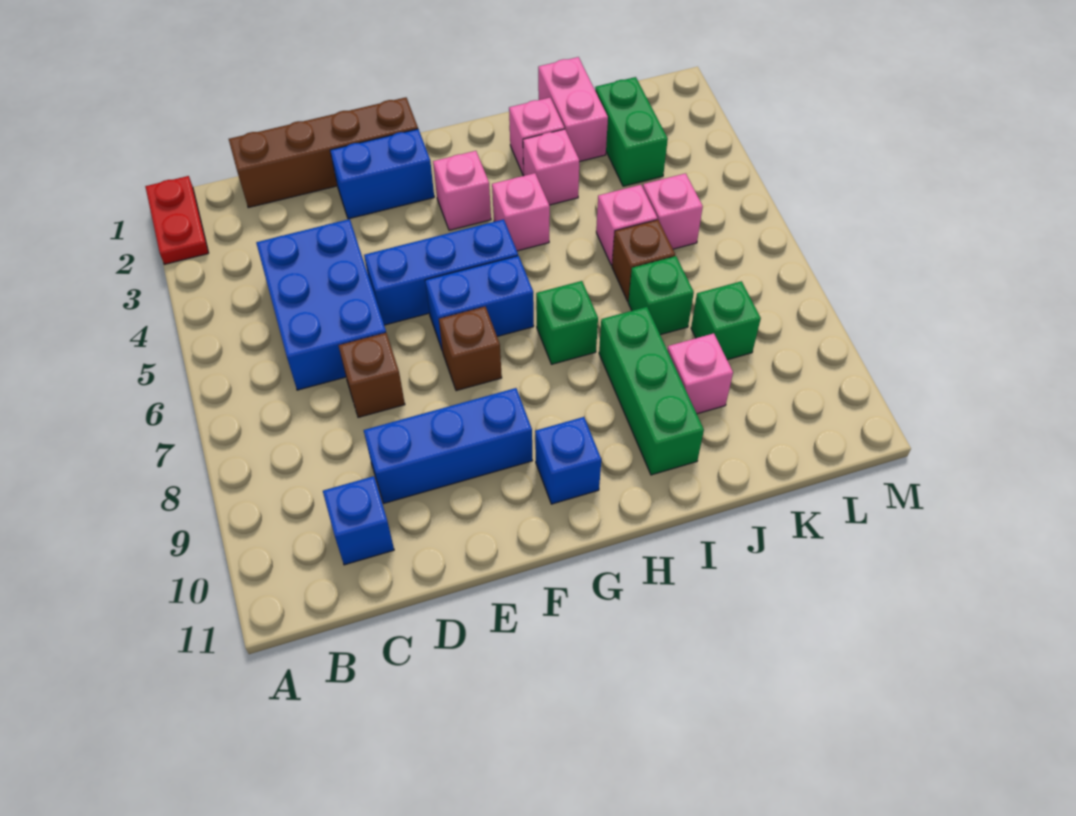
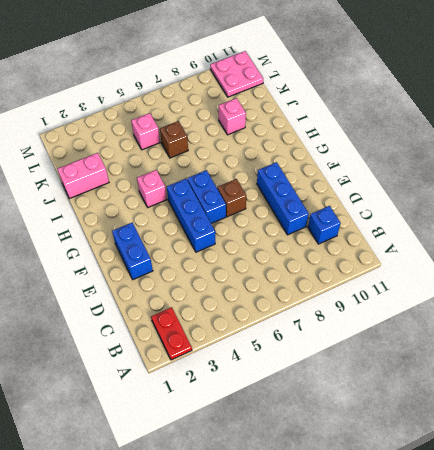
red plate A2:B2 level 1 -> red plate A1:A2 level 1
pink plate L10:M11 level 1 -> none
none -> brown brick C1:F1 level 1
none -> blue brick C4:D6 level 1
none -> brown brick D7 level 1

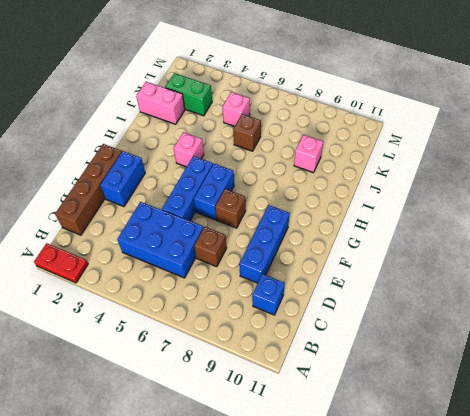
none -> pink brick G3 level 1
none -> blue brick G10 level 1
none -> green brick H7 level 1

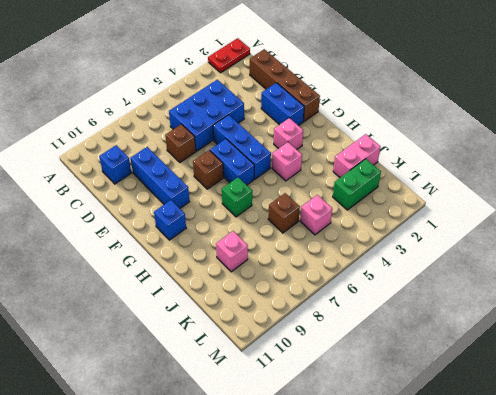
none -> pink brick I2 level 1
none -> pink brick I3 level 1
none -> green brick I8:I10 level 1

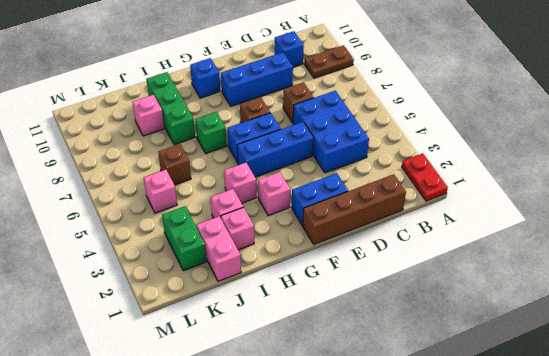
brown plate A9:B9 level 1 -> none
none -> pink brick J5 level 1
none -> green brick J7 level 1
none -> green brick K8 level 1

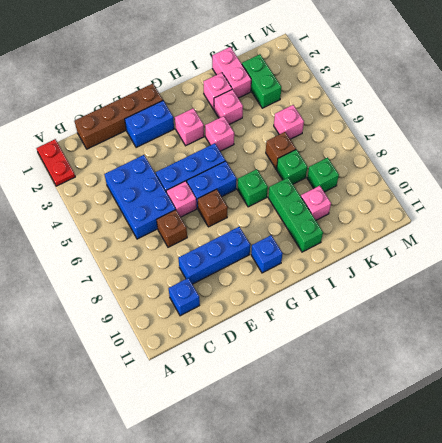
pink brick E6 level 1 -> pink brick J5 level 1

